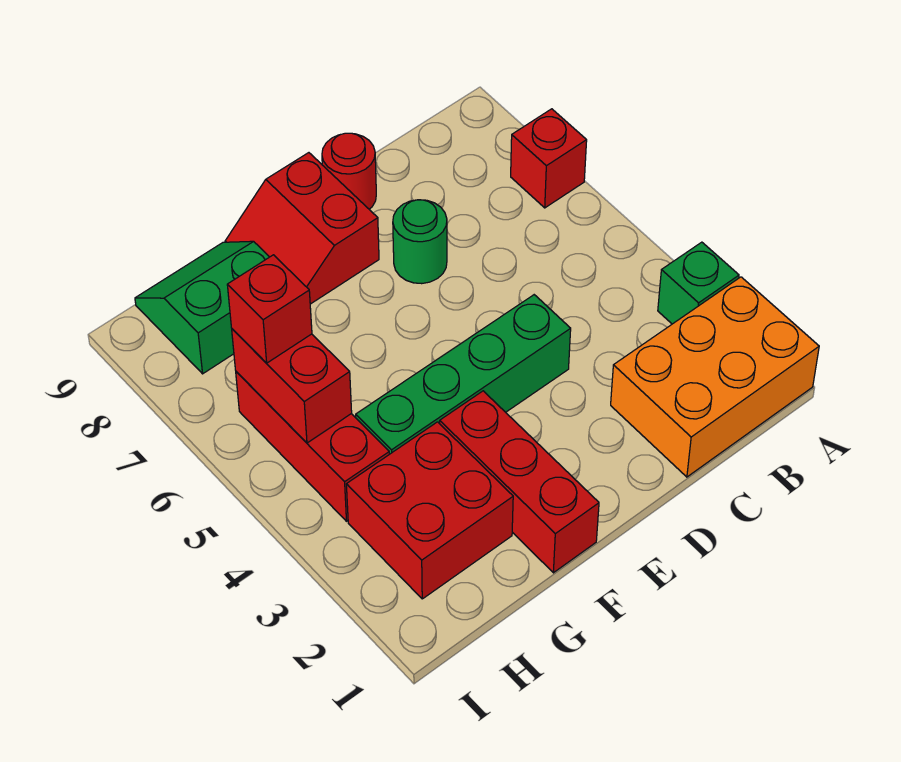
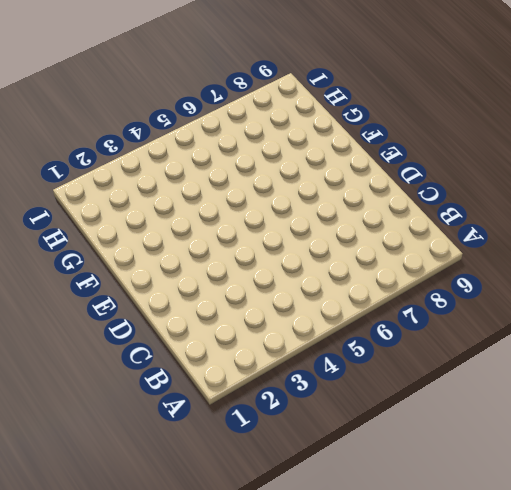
none -> orange brick A1:C2 level 1
none -> green brick A3 level 1
none -> red brick A7 level 1

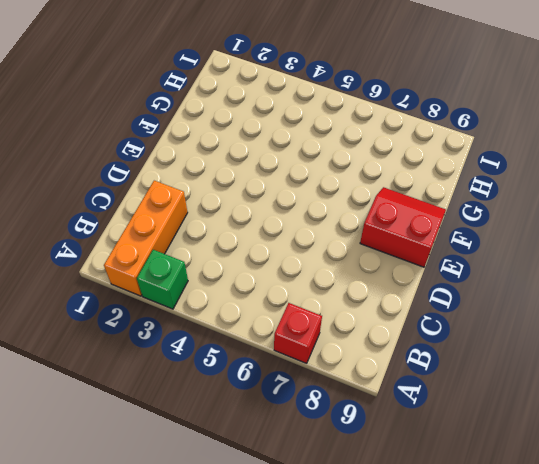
orange brick A2:C2 level 1 -> orange brick A1:C2 level 1
none -> green brick D4:G4 level 1
none -> green round brick D7 level 1
none -> red round brick D9 level 1

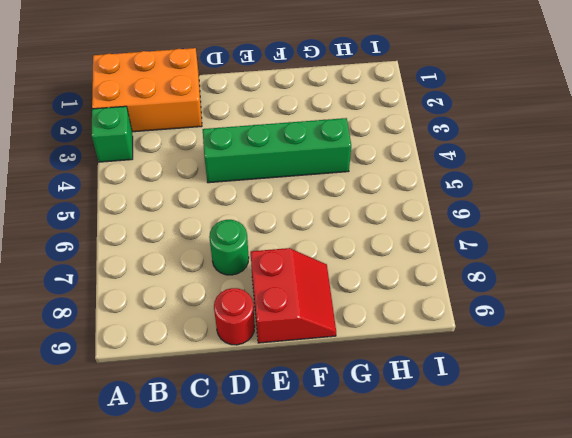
none -> red brick A7 level 1
none -> red brick F1:F3 level 1
none -> red brick G2:H3 level 1

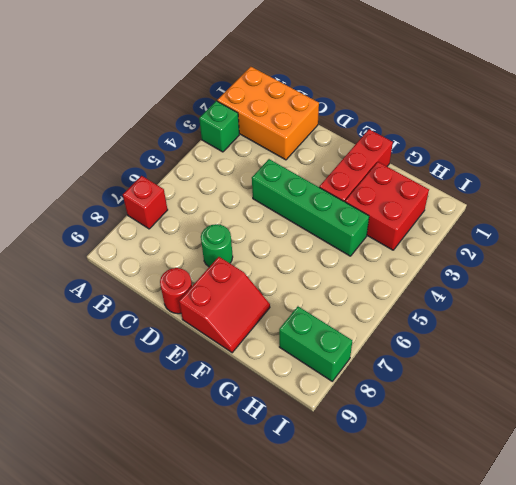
green brick H8:I8 level 1 -> green slope G8:H9 level 1 top 8
none -> red brick H4:H6 level 1
none -> red brick H5:H6 level 2
none -> red brick H6 level 3

